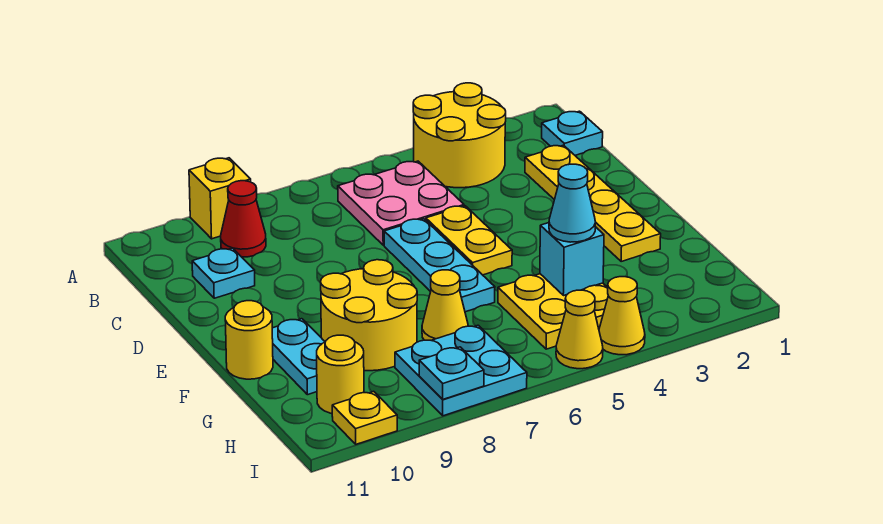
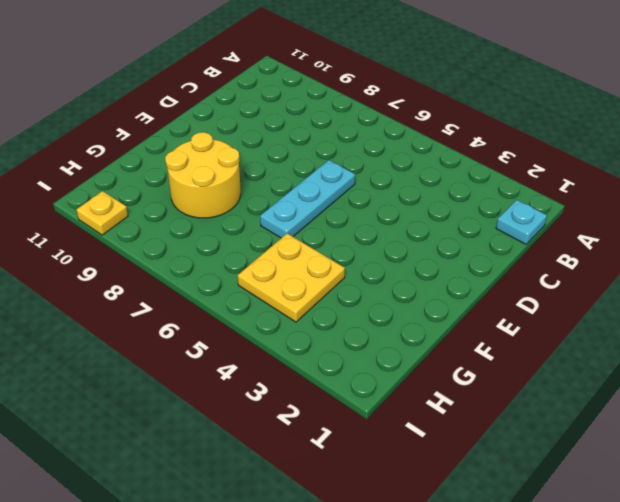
none -> yellow round brick A3:B4 level 1
none -> yellow brick A9 level 1
none -> pink plate B5:C6 level 1

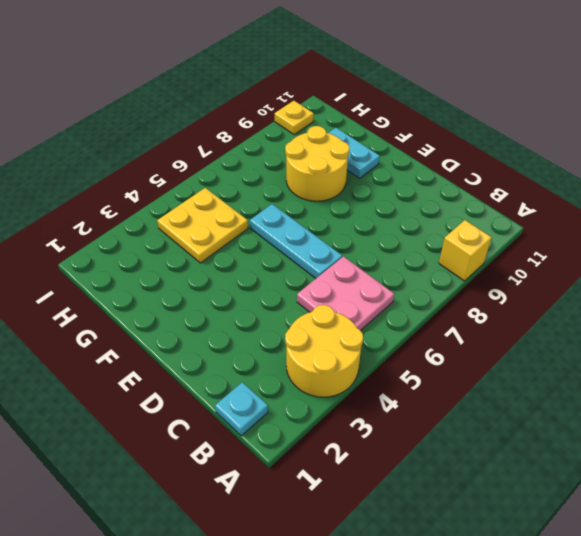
none -> red cone B9 level 1
none -> yellow plate C2:F2 level 1
none -> cyan plate C10 level 1

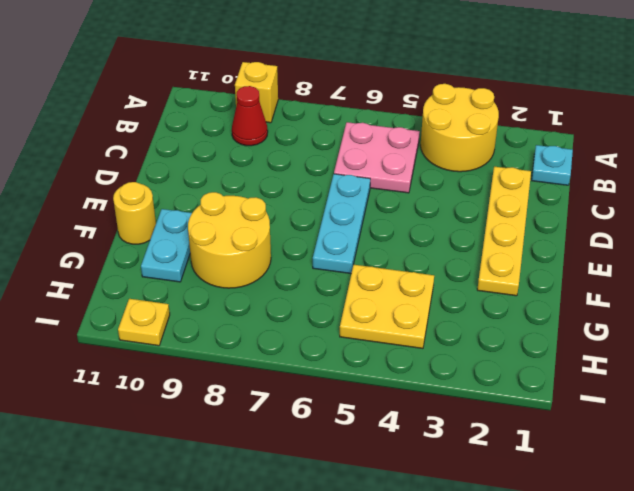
none -> cyan plate C10 level 1
none -> yellow plate D5:E5 level 1
none -> yellow cone G7 level 1

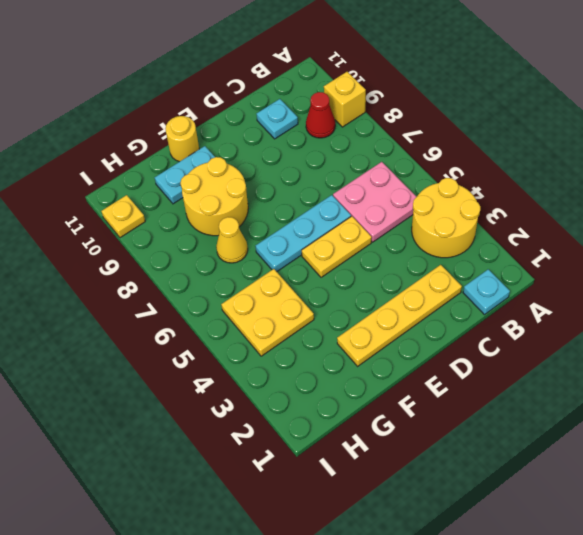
none -> cyan plate H7:I8 level 1
none -> yellow round brick H10 level 1
none -> yellow cone I4 level 1

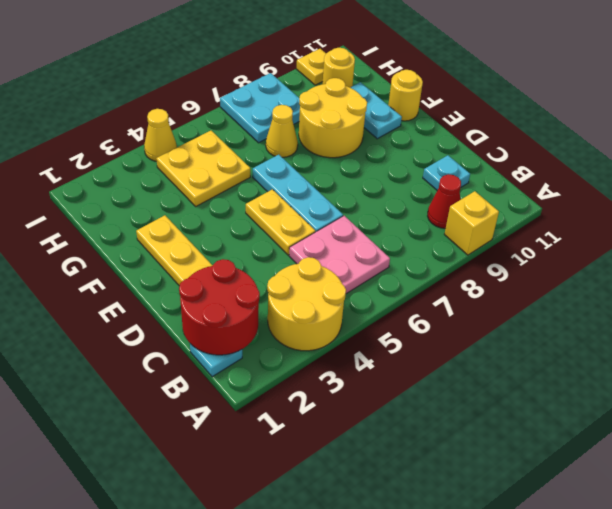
red round brick B1:C2 level 2 -> none
none -> yellow cone I5 level 1
none -> cyan brick G4 level 2
none -> cyan plate I8 level 2

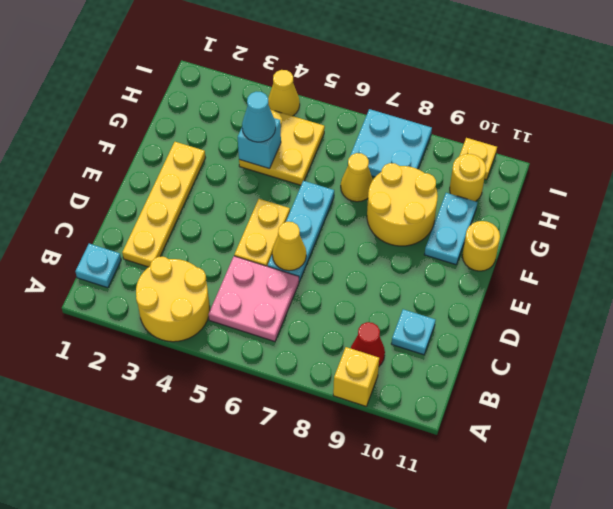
yellow cone D6 level 2 -> yellow cone I5 level 1
none -> cyan plate I8 level 2

